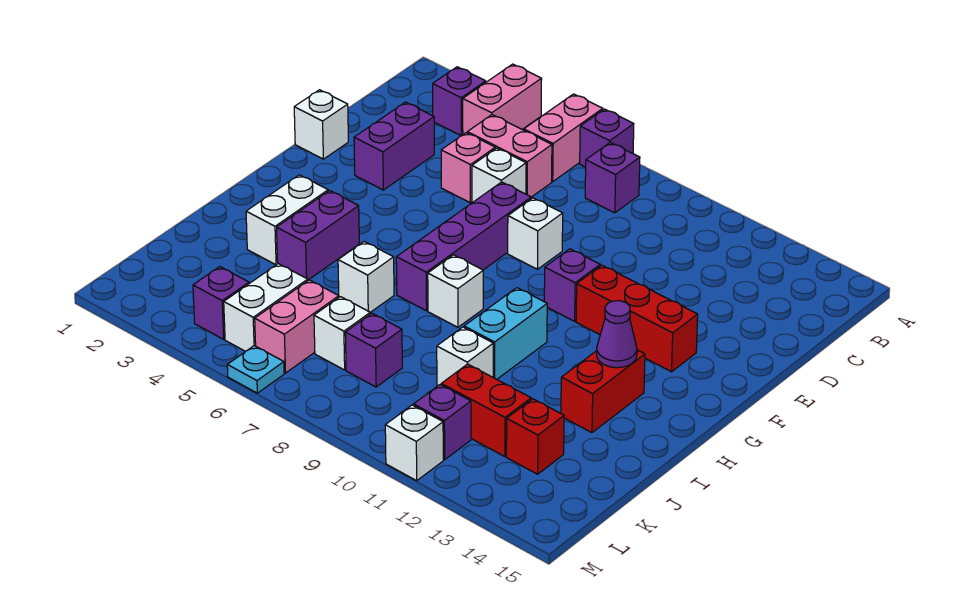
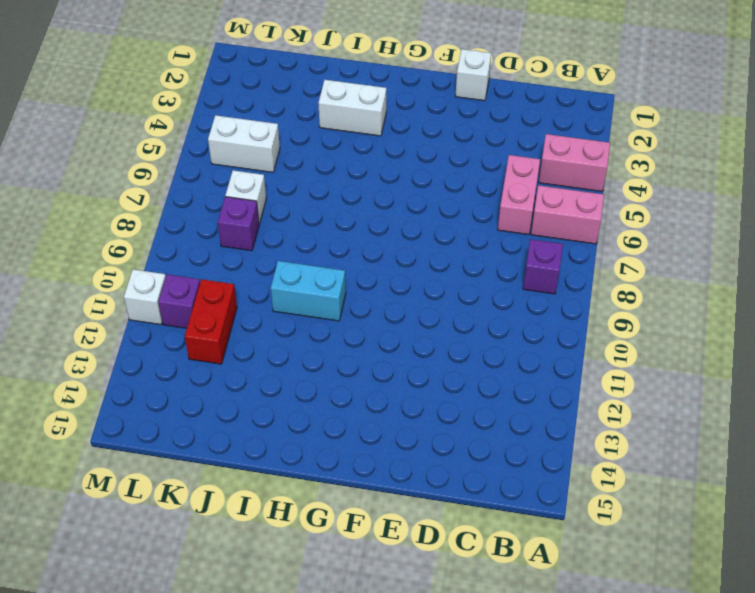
none -> purple brick A7 level 1
none -> purple brick B3 level 1
none -> purple brick D3:E3 level 1
none -> pink brick D5 level 1

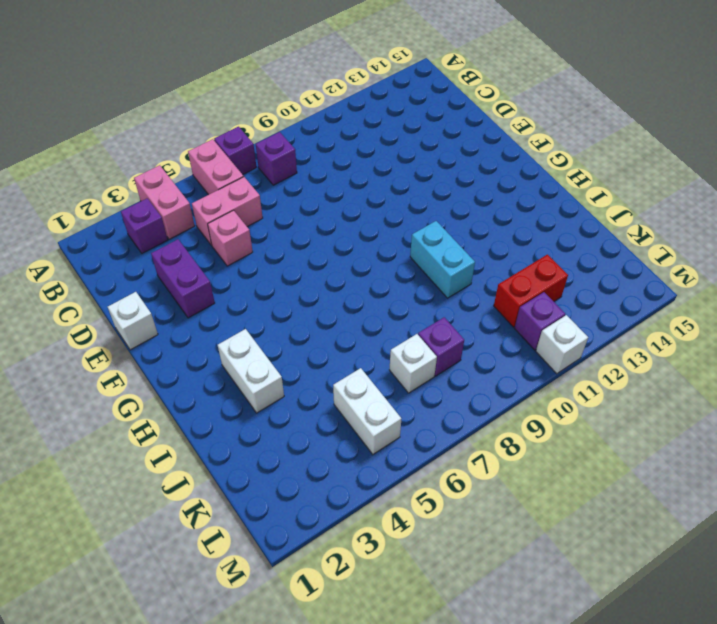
none -> white brick D6 level 1
none -> purple brick E7:H7 level 1
none -> white brick E8 level 1
none -> purple brick F10 level 1

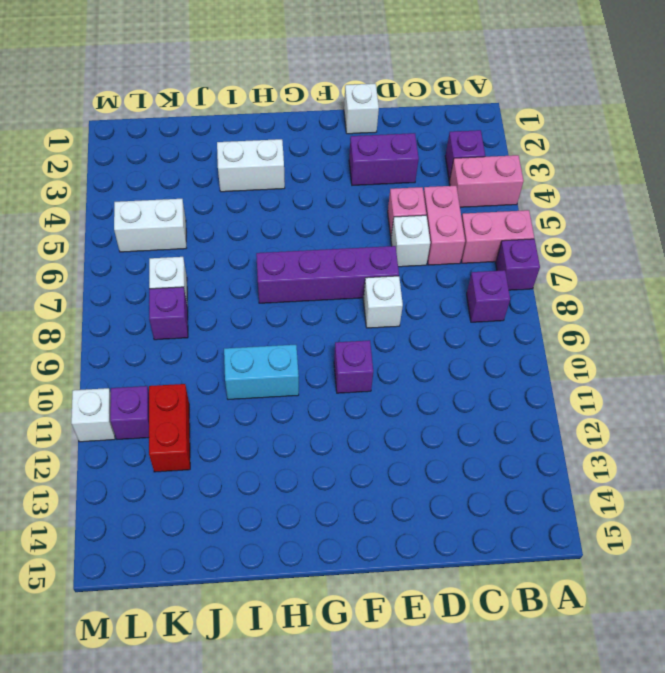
none -> red brick F11:F13 level 1
none -> purple brick H4:I4 level 1
none -> white brick H8 level 1
none -> red brick H13:I13 level 1

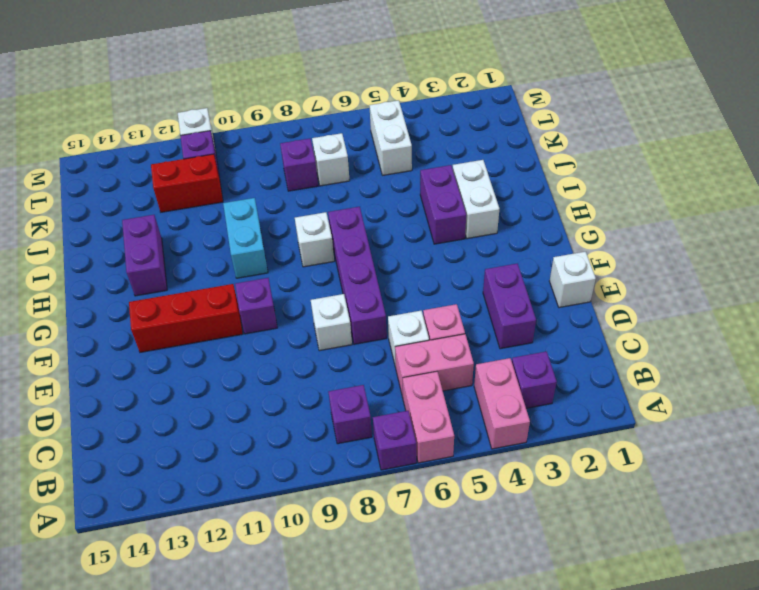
purple brick H13:I13 level 1 -> red brick H13:I13 level 1
none -> white brick I6 level 1
none -> white brick J10 level 1
none -> pink brick K6:L6 level 1
none -> red brick K13 level 1

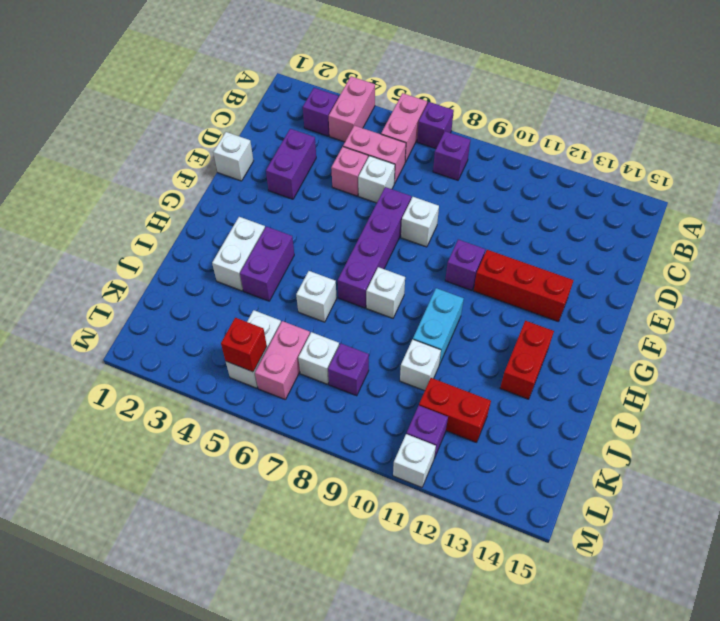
red brick L5 level 2 -> red brick K13 level 1
none -> purple brick L4 level 1
none -> cyan plate M6 level 1
none -> purple cone H13 level 2

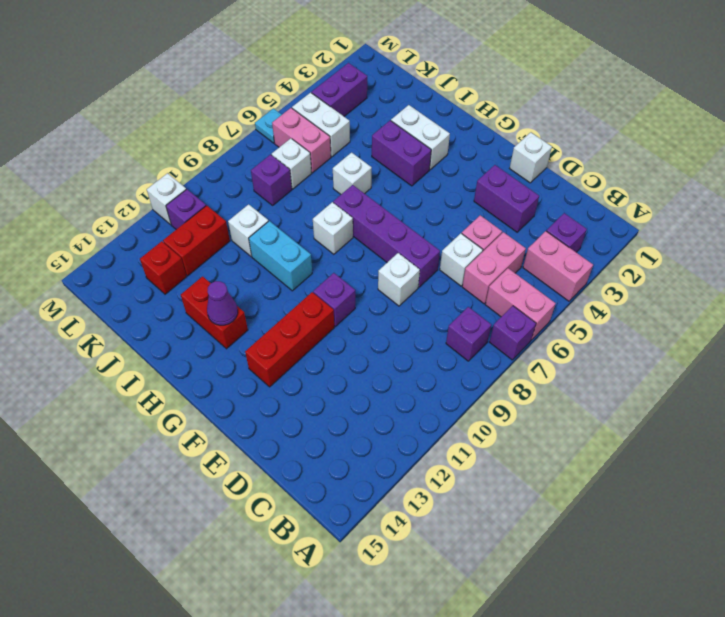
purple brick L3:L4 level 1 -> purple brick L4 level 1

